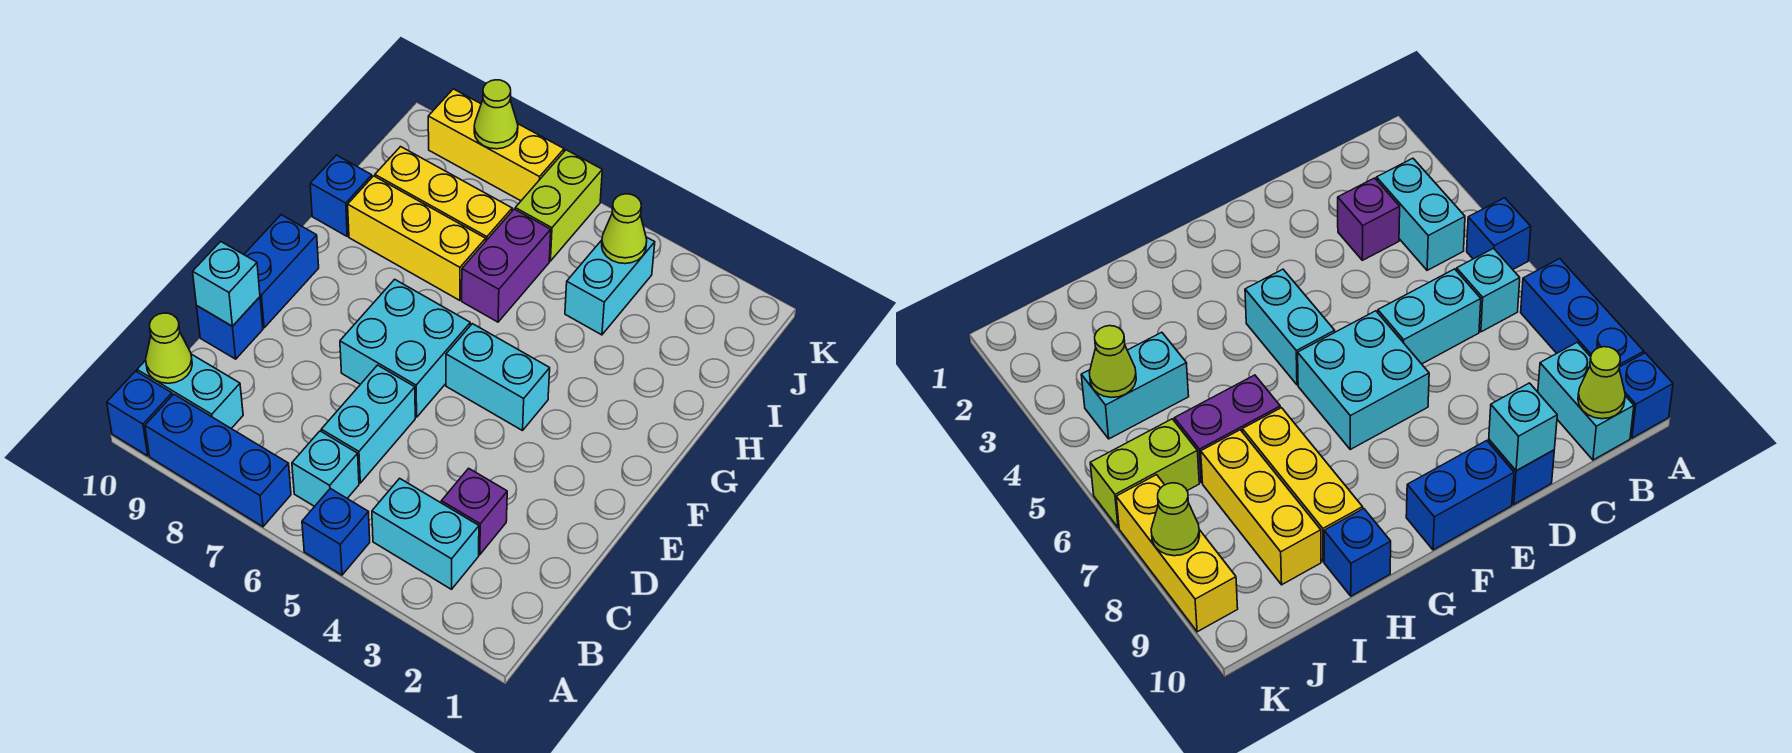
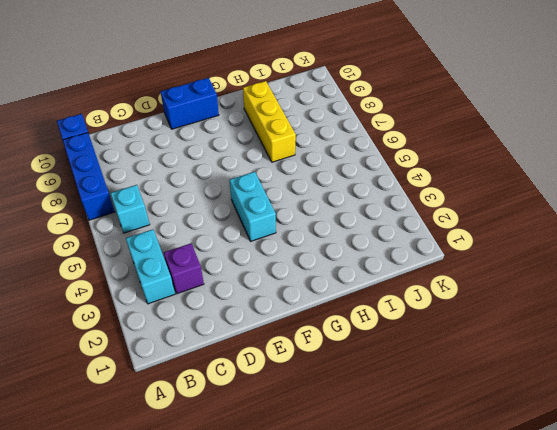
none -> blue brick A5 level 1
none -> cyan brick B9:B10 level 1
none -> cyan brick C6:D6 level 1

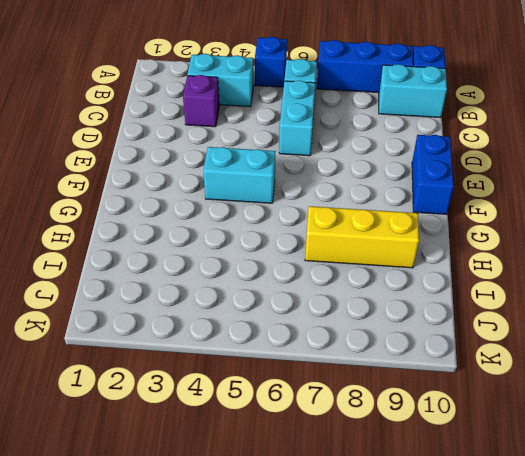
none -> blue brick D10 level 1
none -> cyan brick E6:F7 level 1
none -> purple brick H6:I6 level 1

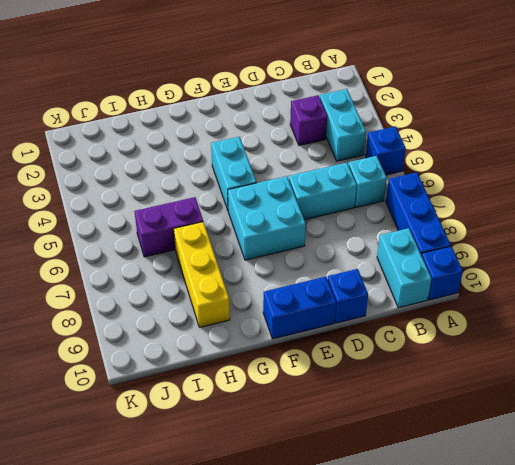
none -> blue brick H10 level 1
none -> cyan brick I4:J4 level 1
none -> yellow brick I7:I9 level 1

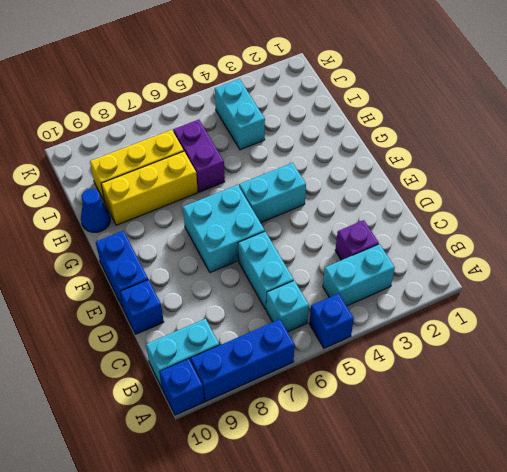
blue cone H10 level 1 -> blue brick H10 level 1
none -> lime brick J6:K6 level 1
none -> yellow brick K7:K9 level 1
none -> lime cone B10 level 2

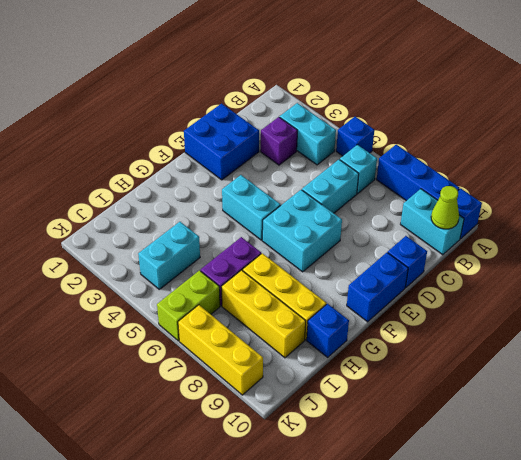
blue brick D1:E2 level 1 -> none
none -> cyan brick D10 level 2
none -> lime cone J4 level 2
none -> lime cone K8 level 2

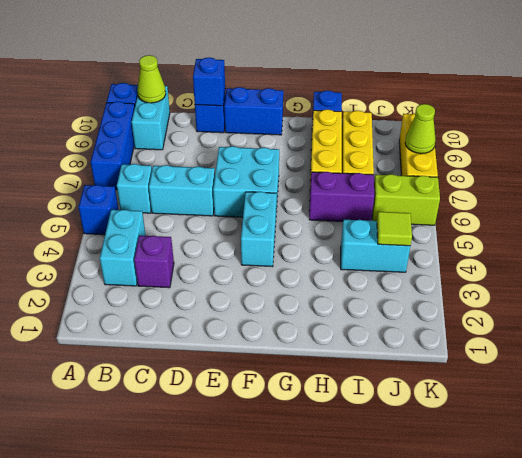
blue brick D10 level 2 -> cyan brick D10 level 2
lime tile J4 level 2 -> lime cone J4 level 2

